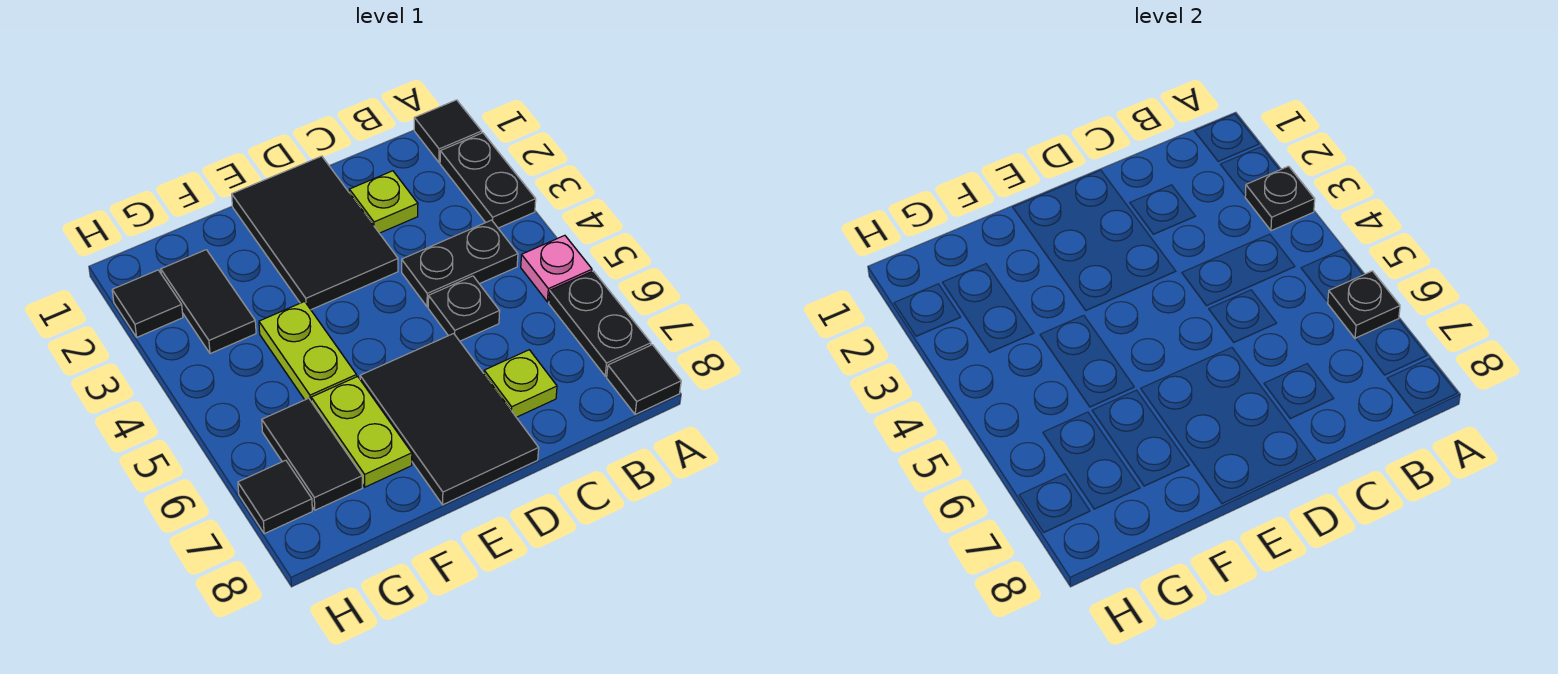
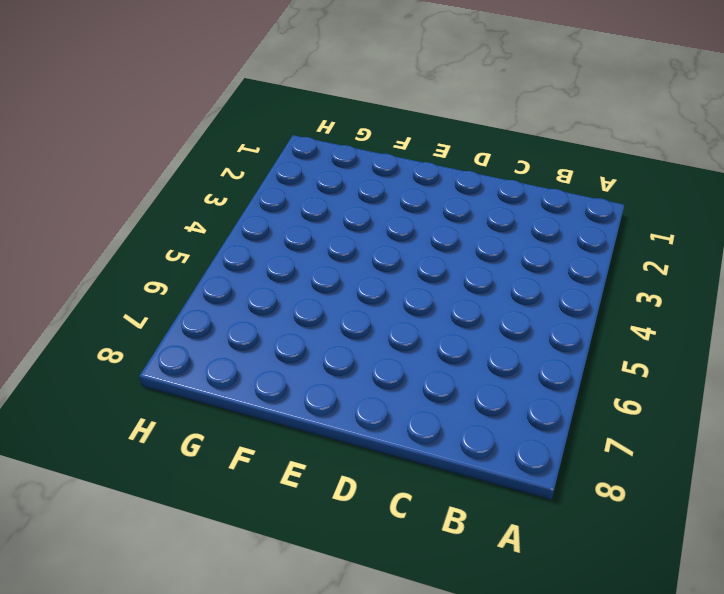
none -> black tile A1 level 1
none -> black plate A2:A3 level 1
none -> pink plate A5 level 1

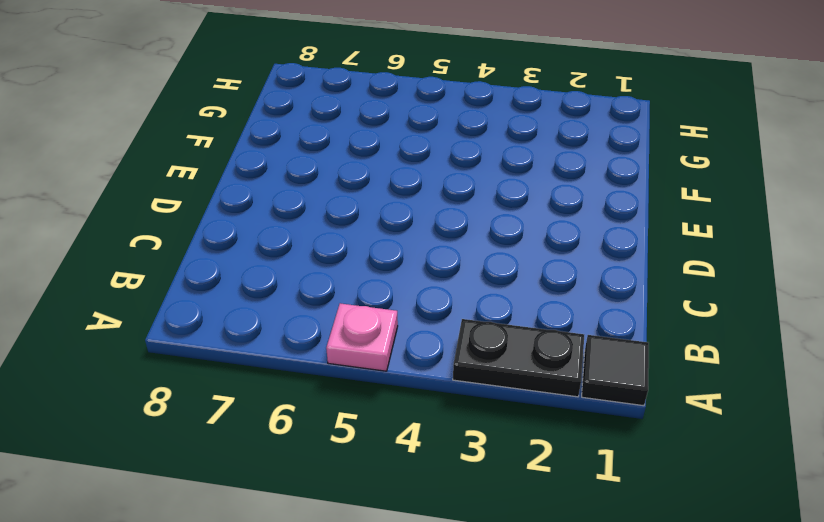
none -> black plate A6:A7 level 1
none -> black tile A8 level 1
none -> black plate B4:C4 level 1

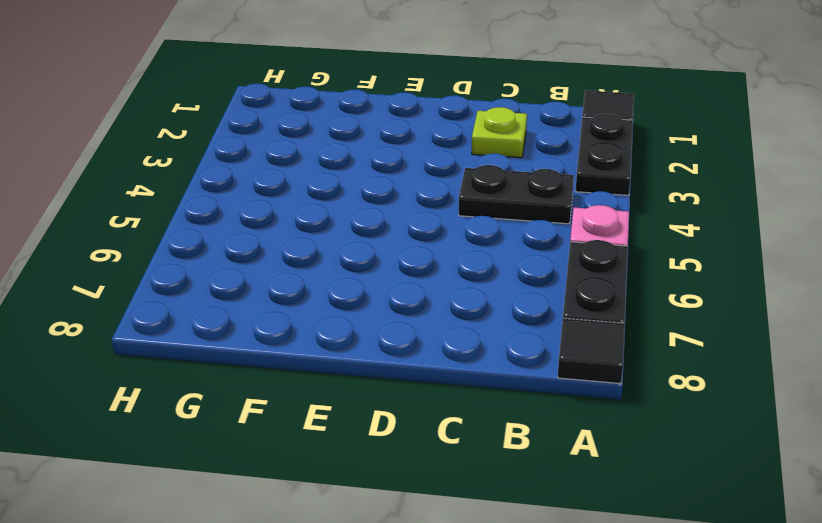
none -> black plate C5 level 1
none -> lime plate C7 level 1
none -> black tile D1:E3 level 1

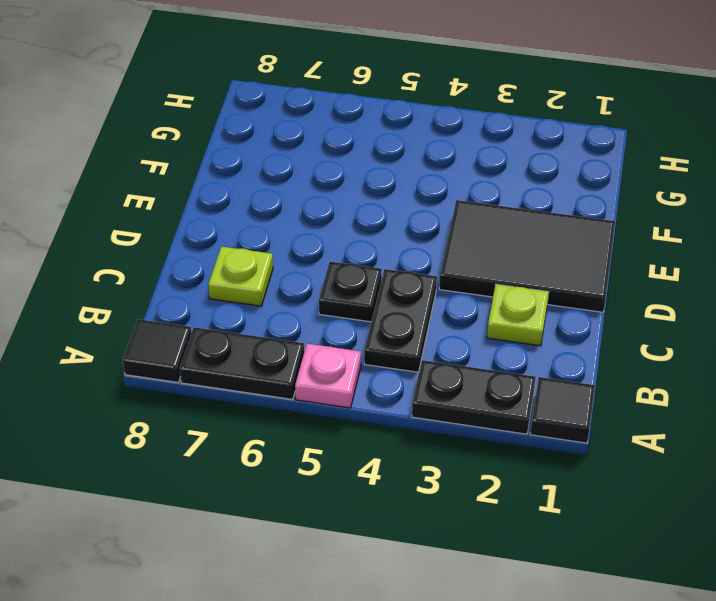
none -> black tile D6:E8 level 1
none -> lime plate F4:F5 level 1
none -> lime plate F6:F7 level 1

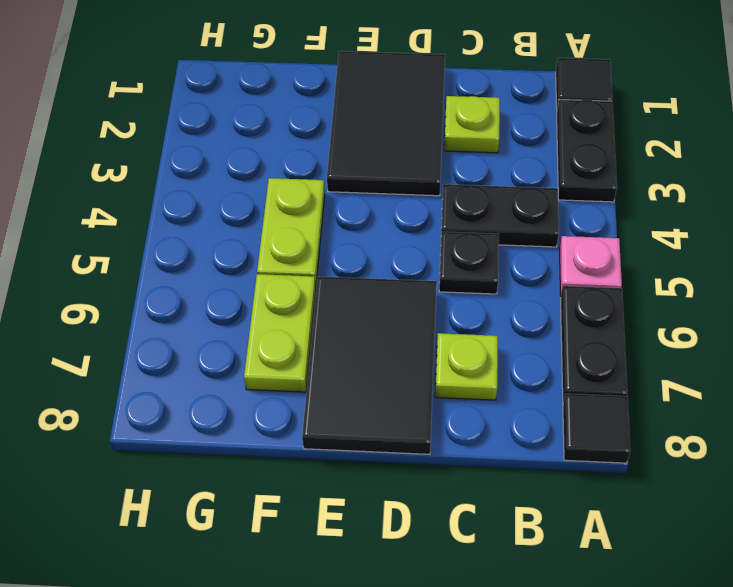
none -> black tile G2:G3 level 1
none -> black tile G6:G7 level 1
none -> black tile H2 level 1

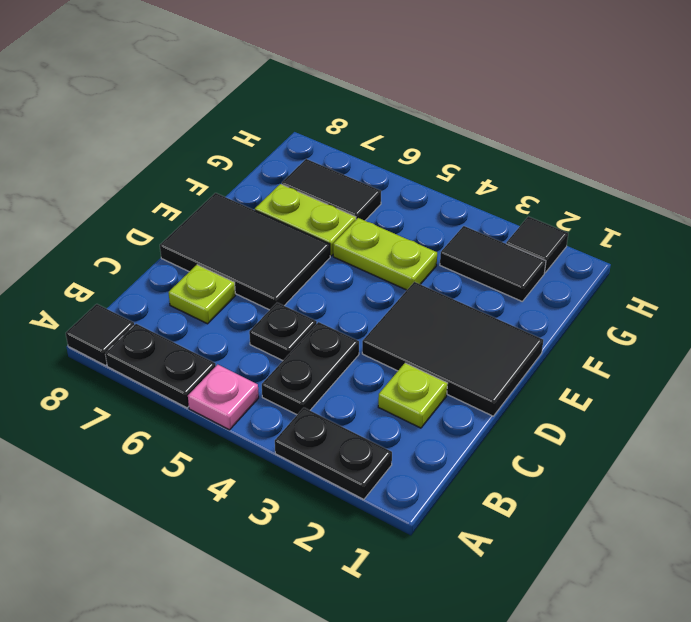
none -> black tile A1 level 1
none -> black tile H7 level 1
none -> black plate A3 level 2

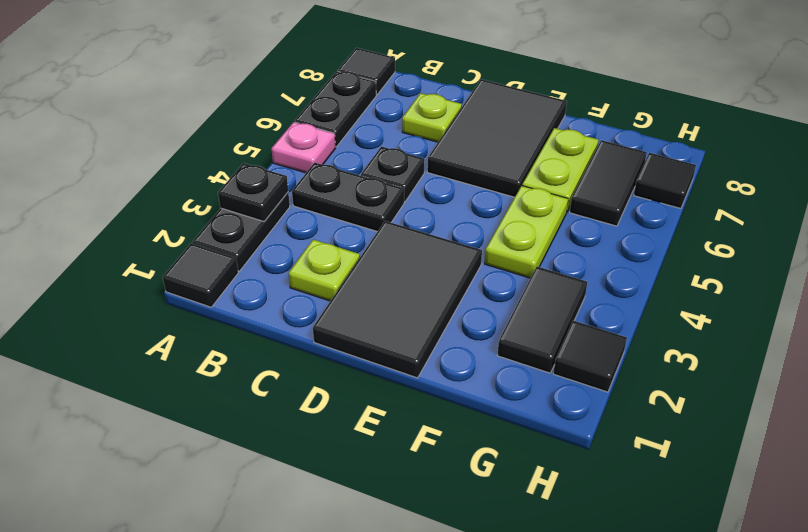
none -> black plate A6 level 2

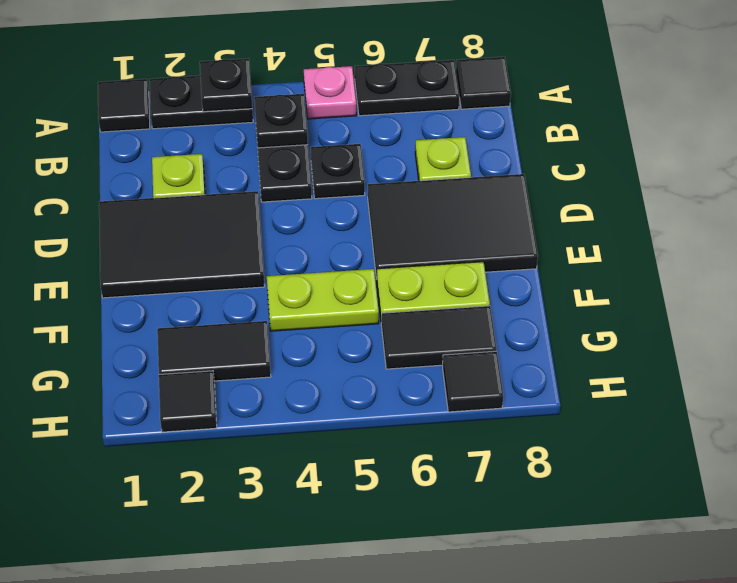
black plate B4 level 2 -> black plate A6 level 2

